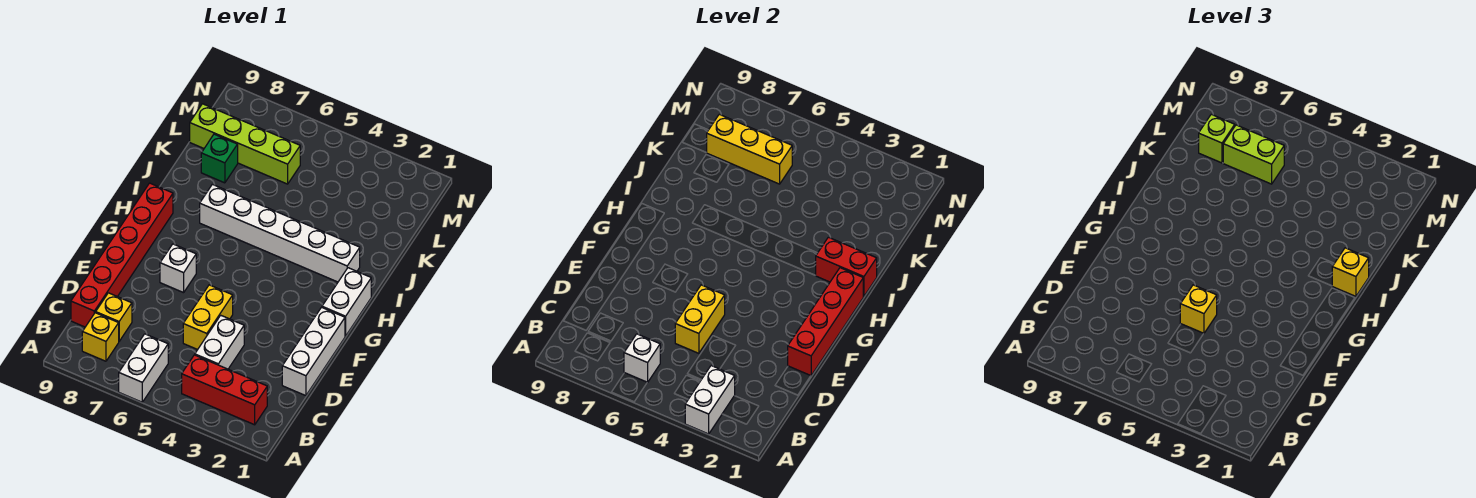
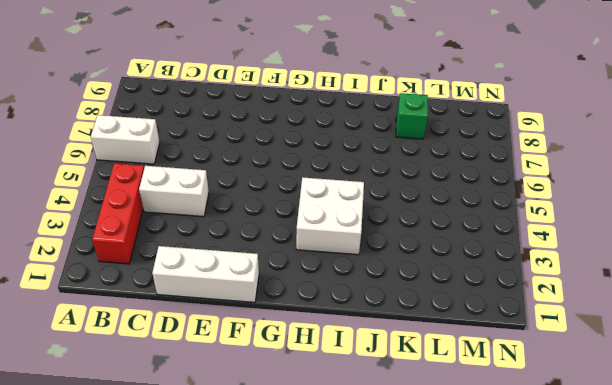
white brick H3:I4 level 1 -> white brick I2:I7 level 1
none -> yellow brick B8 level 1
none -> yellow brick C8 level 1
none -> red brick C9:H9 level 1

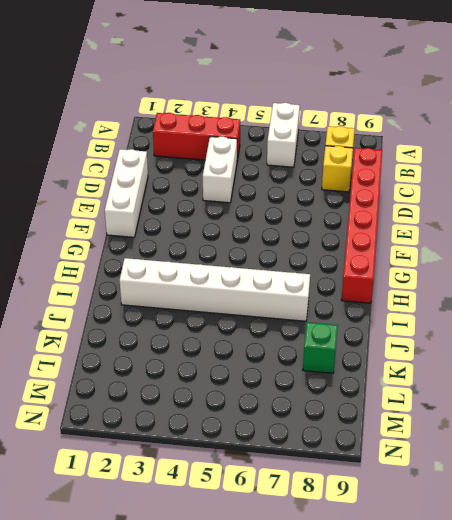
none -> yellow brick D5:E5 level 1
none -> white brick F7 level 1
none -> white brick G1:H1 level 1

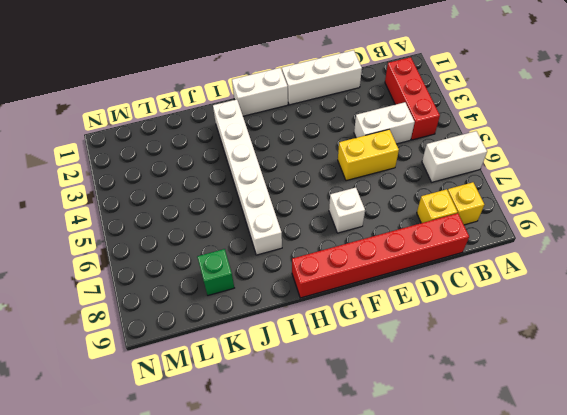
none -> lime brick L6:L9 level 1
none -> white brick A3:B3 level 2
none -> white brick B6 level 2

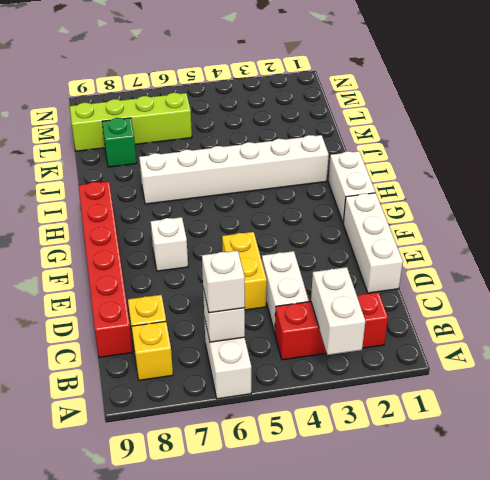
white brick B6 level 3 -> none
none -> yellow brick D5:E5 level 2
none -> red brick E1:H1 level 2
none -> red brick I1:I2 level 2

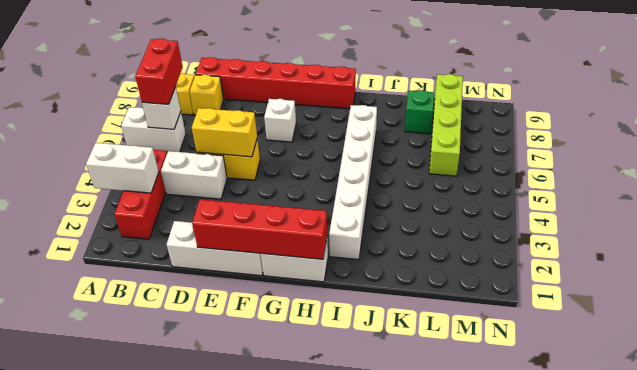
red brick B6:B7 level 3 -> red brick I1:I2 level 2
none -> yellow brick L6:L8 level 2
none -> yellow brick E5 level 3
none -> yellow brick I1 level 3

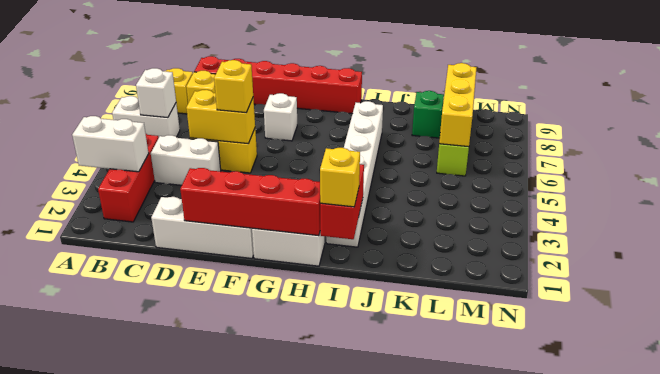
none -> lime brick L6:L7 level 3
none -> lime brick L8 level 3

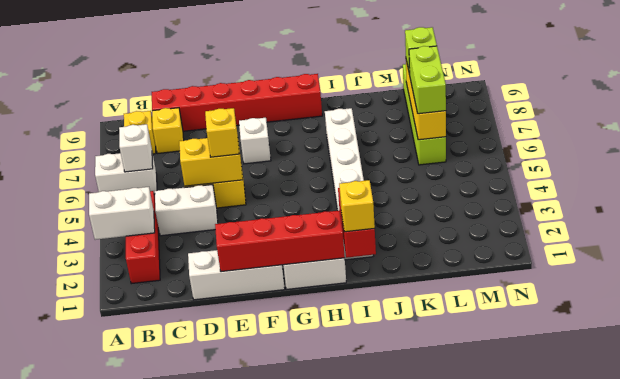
none -> green brick K8 level 1

